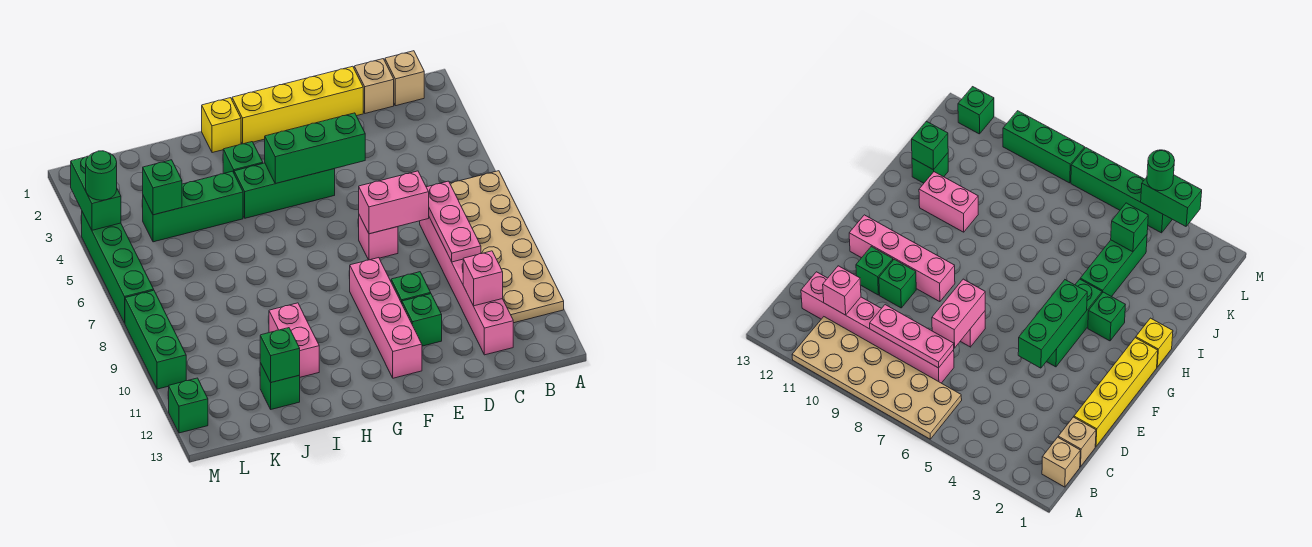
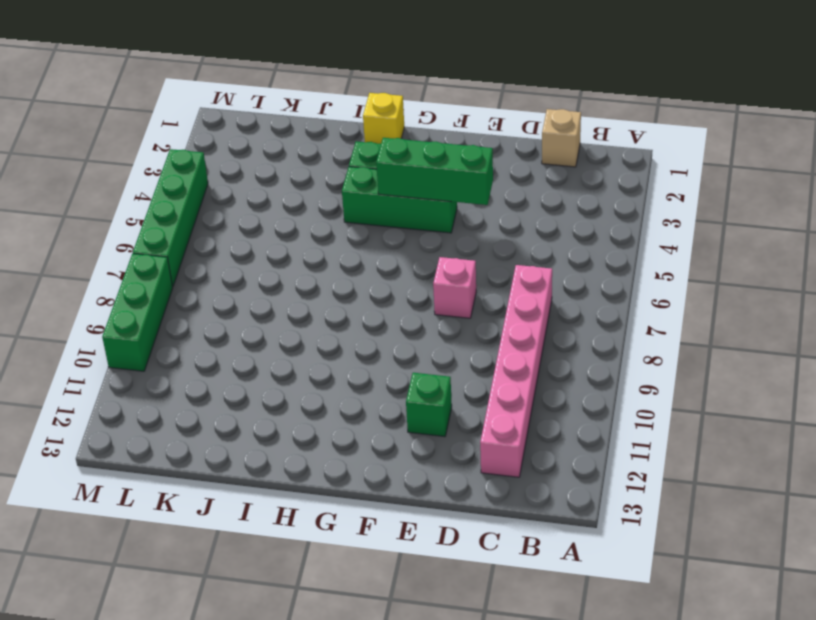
none -> tan plate A6:B11 level 1
none -> tan brick B1 level 1
none -> yellow brick D1:G1 level 1

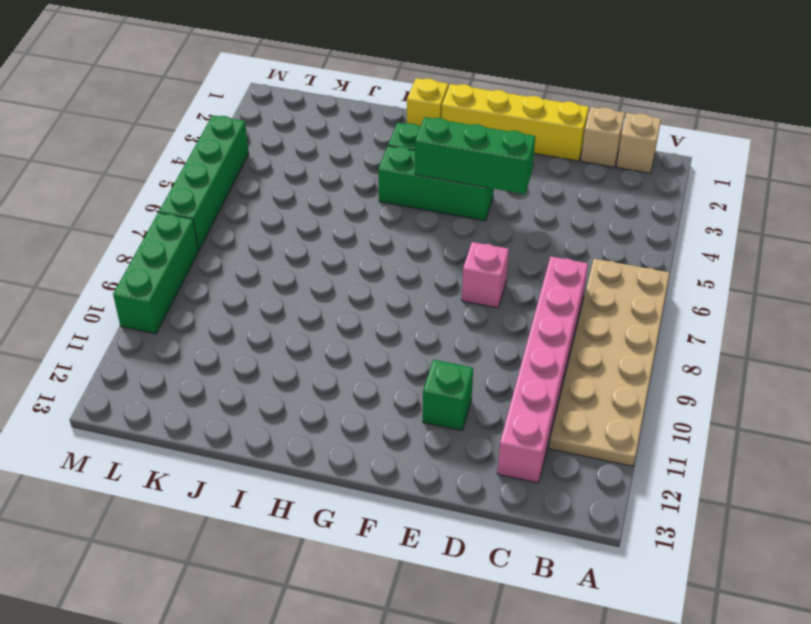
none -> green brick E10 level 1
none -> pink brick F9:F12 level 1
none -> green brick I4:K4 level 1

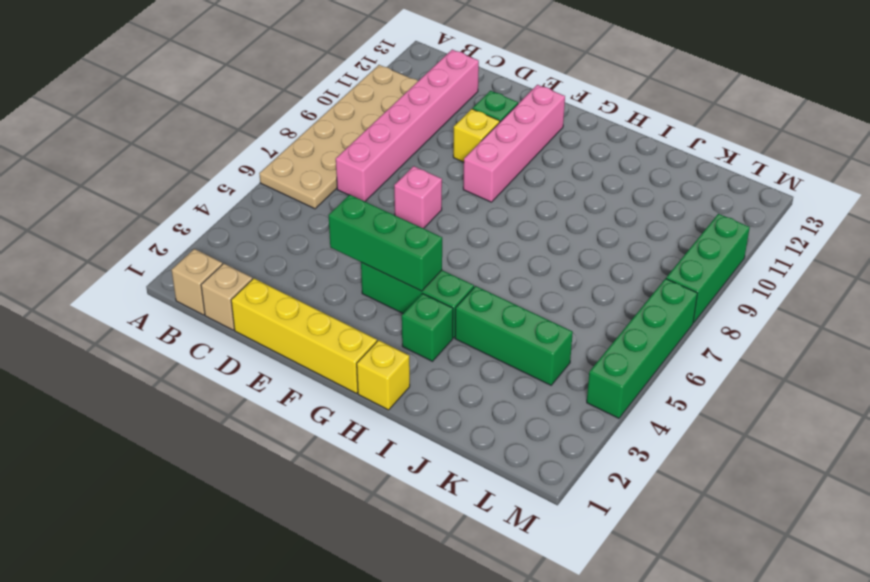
yellow brick E10 level 1 -> green brick E10 level 1
none -> pink brick I10:I11 level 1
none -> green brick J12 level 1
none -> green brick M12 level 1

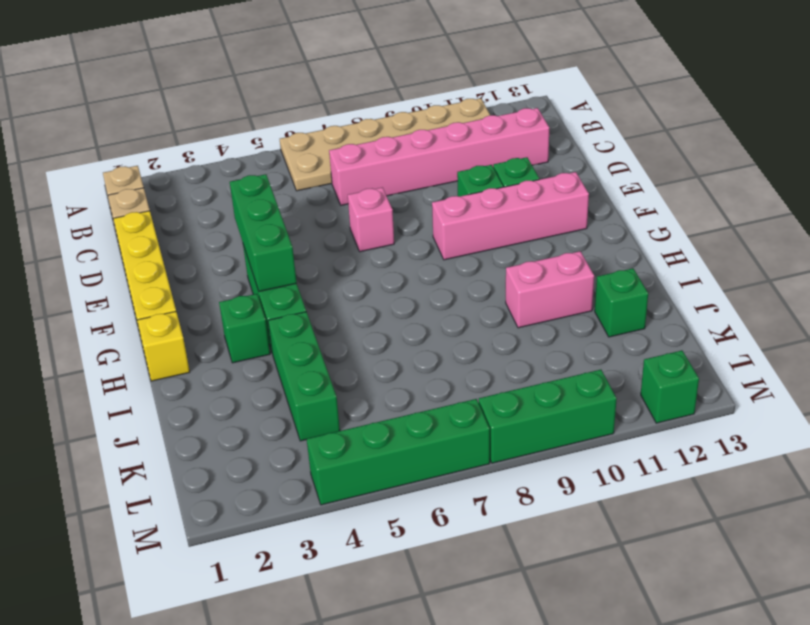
none -> pink plate C7:C9 level 2
none -> pink brick C11 level 2
none -> pink brick D7:E7 level 2

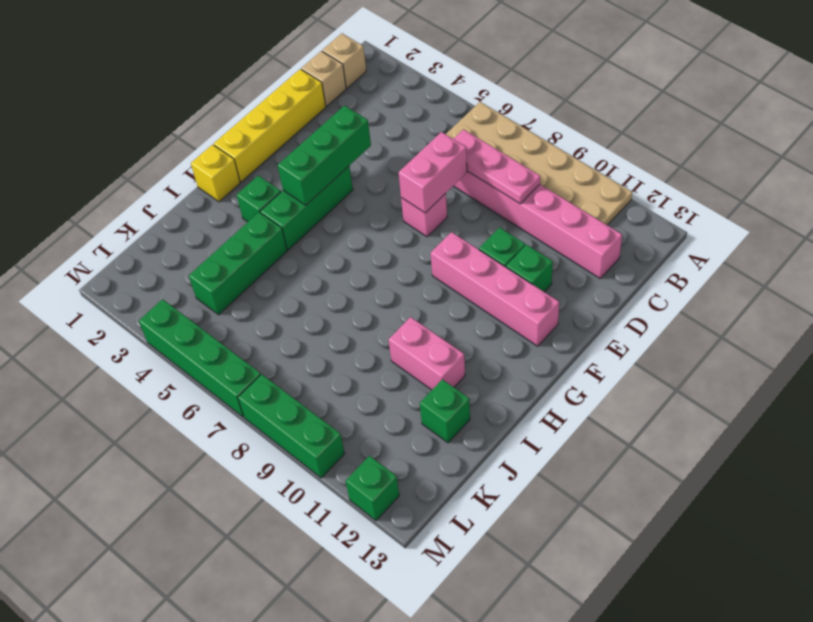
none -> pink brick C11 level 2
none -> green brick J12 level 2
none -> green brick K4 level 2

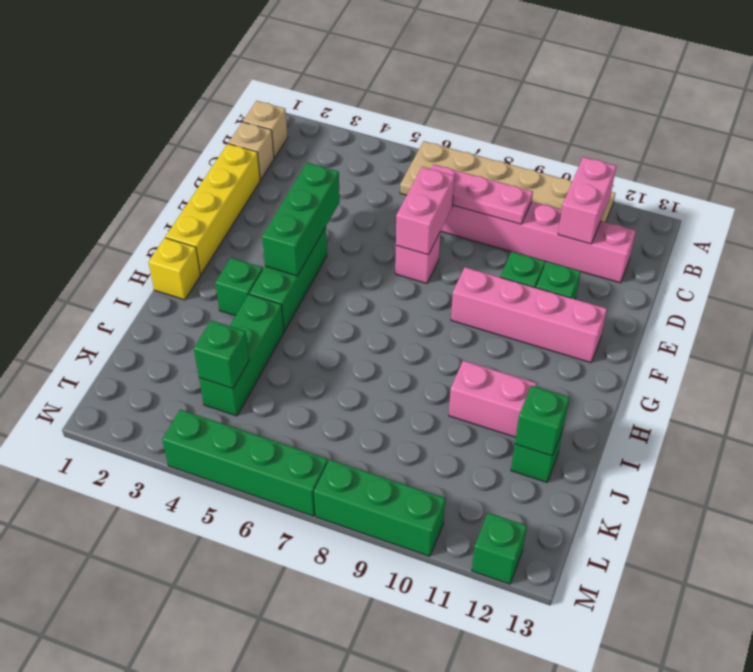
pink brick B11:C11 level 2 -> pink brick C11 level 2
none -> green brick M3:M4 level 2
none -> green round brick M4 level 3

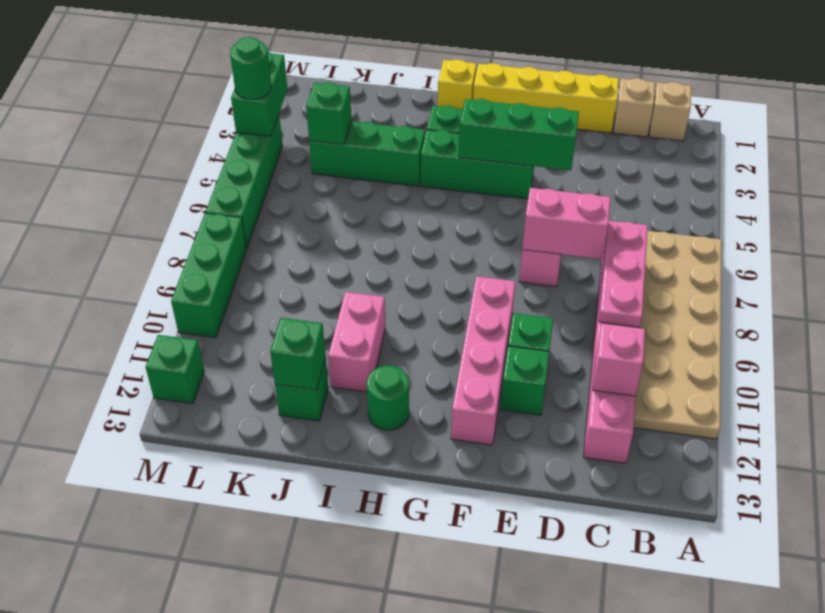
green round brick H12 level 1 -> none

